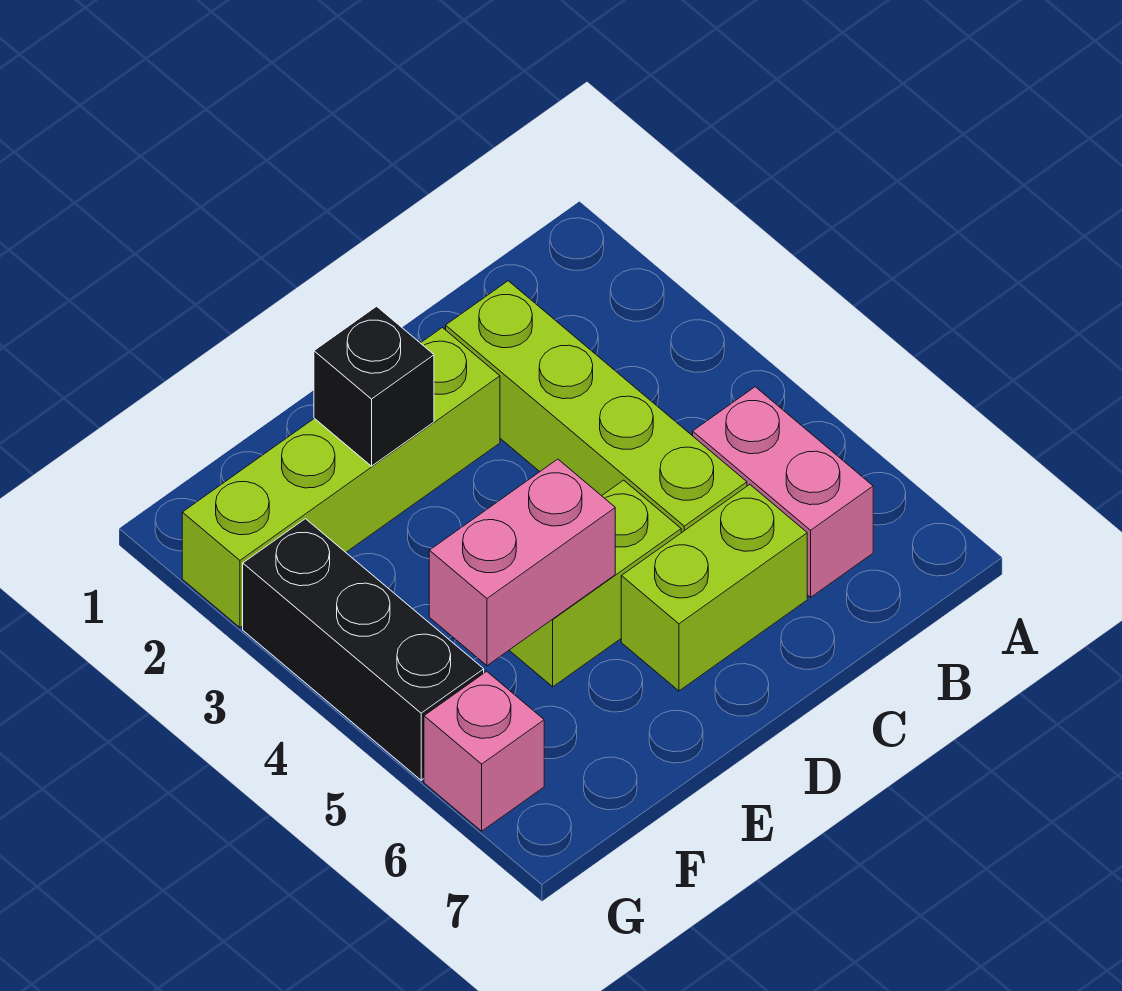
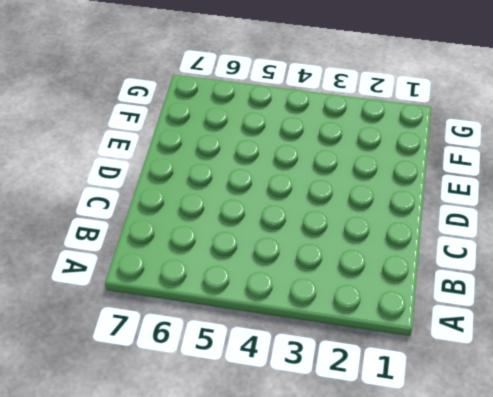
none -> pink brick B5:B6 level 1
none -> lime brick C2:C5 level 1

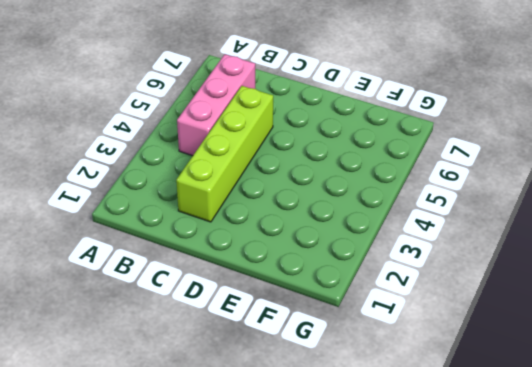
pink brick B4:B6 level 1 -> pink brick B5:B6 level 1
none -> lime brick C6:D6 level 1
none -> lime brick D2:G2 level 1

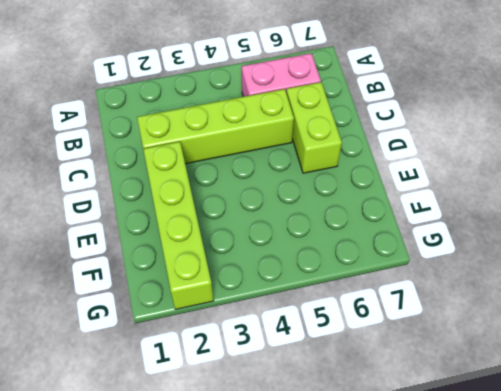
none -> lime brick D5:E5 level 1
none -> black brick G3:G5 level 1

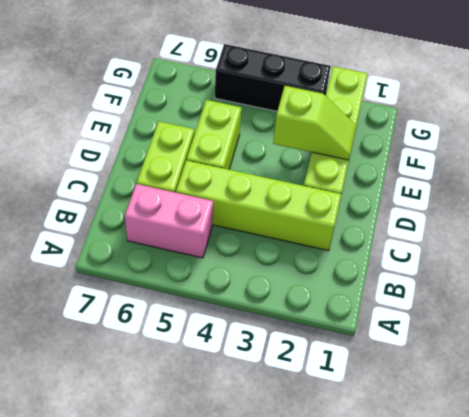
lime slope E2:E3 level 2 top 3 -> black brick E2 level 2
none -> pink brick G6 level 1
none -> pink brick E5:F5 level 2

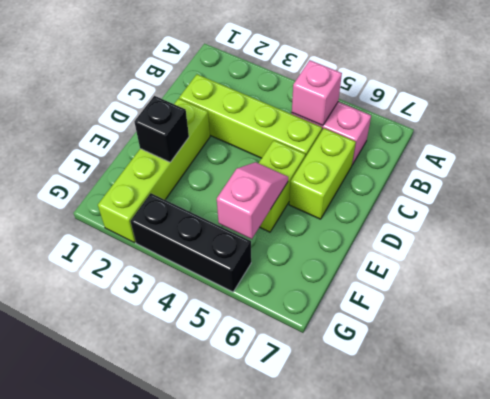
pink brick B5 level 2 -> pink brick G6 level 1
pink slope E5:F5 level 2 top F -> pink brick E5:F5 level 2

